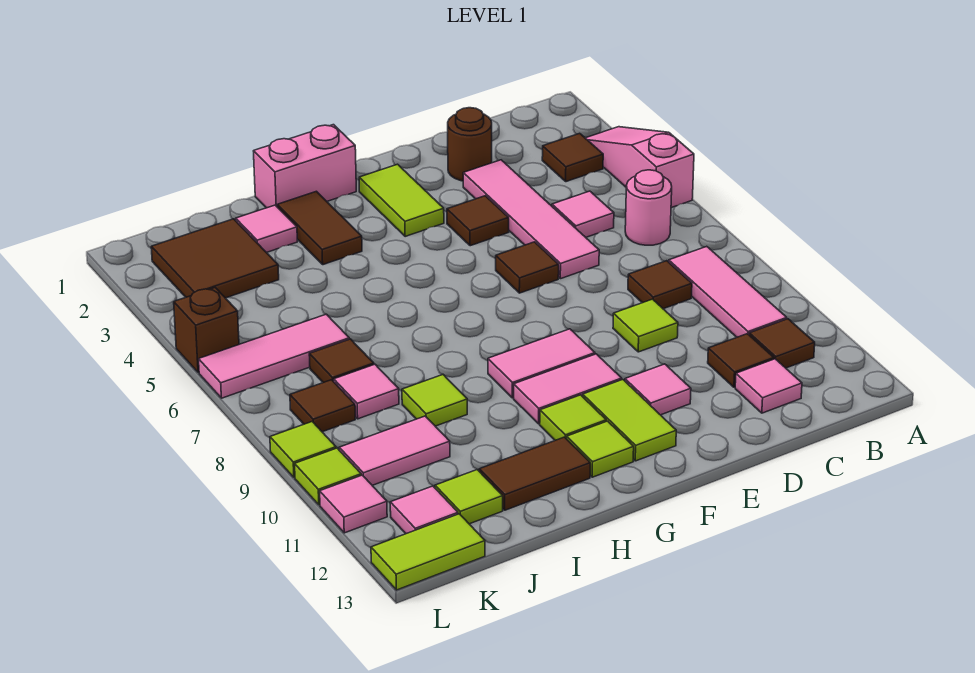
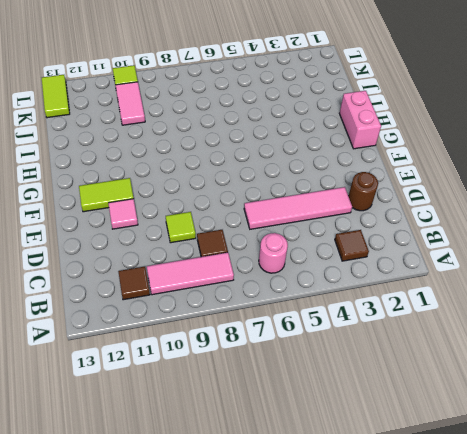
none -> pink slope A3:A5 level 1 top 5
none -> pink tile C5 level 1
none -> brown tile C11 level 1
none -> pink tile C12 level 1

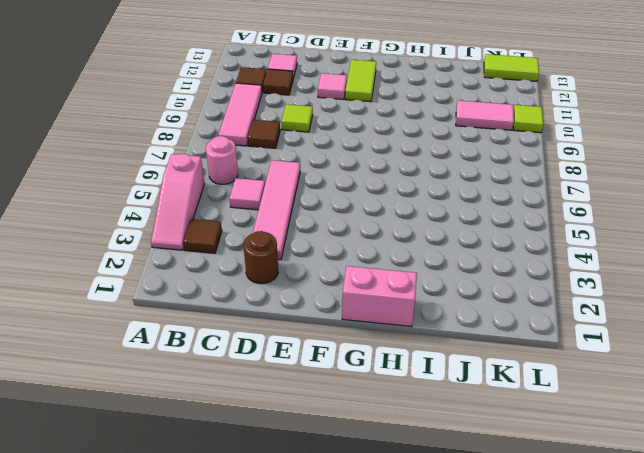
none -> brown tile E4 level 1
none -> brown tile E6 level 1
none -> lime tile F2:F3 level 1
none -> pink tile F9:G9 level 1

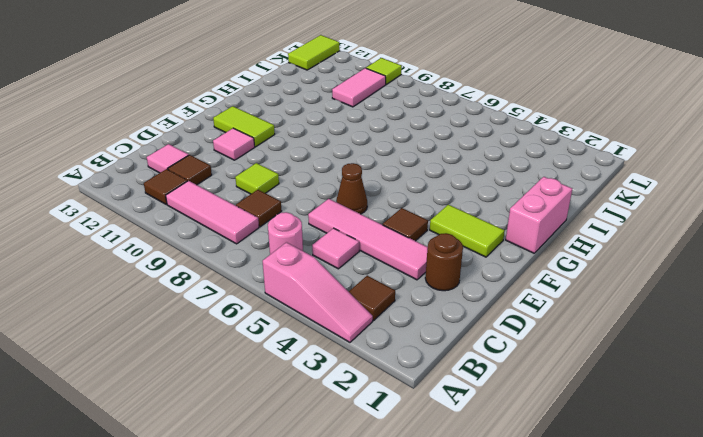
brown cone E6 level 1 -> brown tile E6 level 1
none -> pink tile F9:G9 level 1
none -> pink tile F10:G10 level 1
none -> lime tile G11 level 1
none -> lime tile G12 level 1

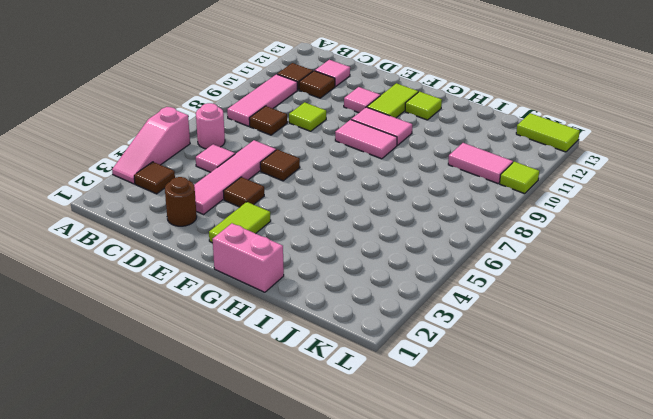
none -> lime tile G11 level 1
none -> brown tile H2:H3 level 1
none -> brown tile H12:I12 level 1
none -> pink tile I2 level 1

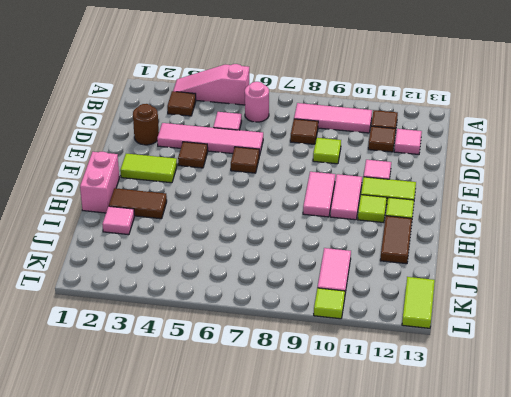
none -> lime tile I9 level 1
none -> brown tile J2:K3 level 1
none -> pink tile J6:L6 level 1
none -> brown tile J7 level 1

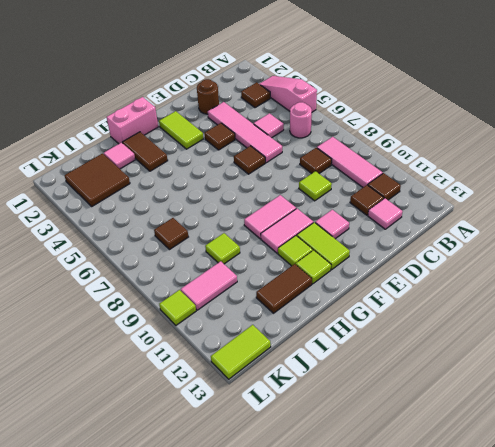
none -> pink tile J6:L6 level 1
none -> pink tile J8 level 1
none -> lime tile J12 level 1
none -> brown tile K8 level 1

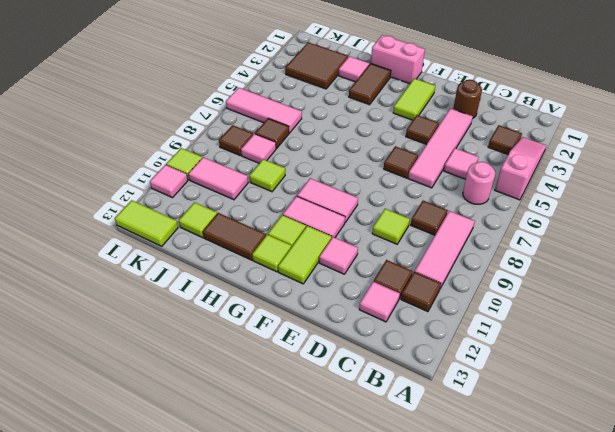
none -> pink tile K12 level 1
none -> brown brick L5 level 1
none -> lime tile L9 level 1

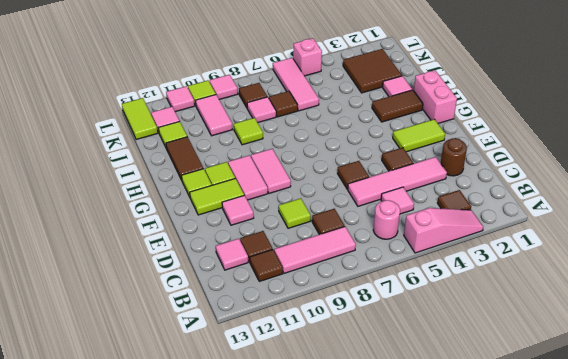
pink brick L5 level 1 -> brown brick L5 level 1
pink tile L9 level 1 -> lime tile L9 level 1

